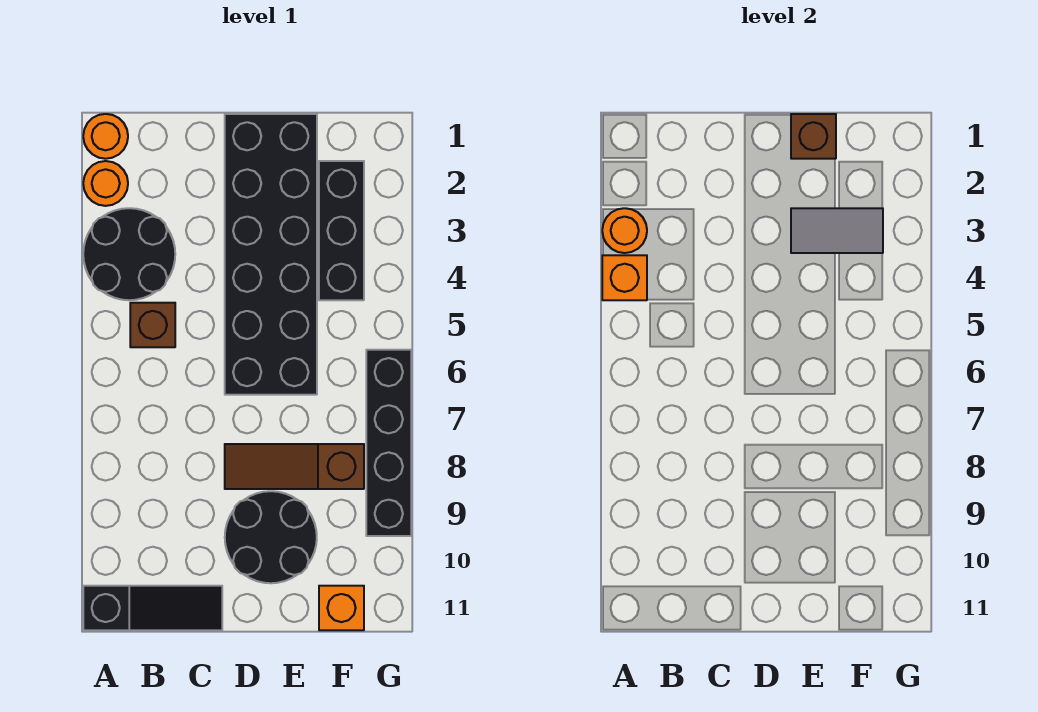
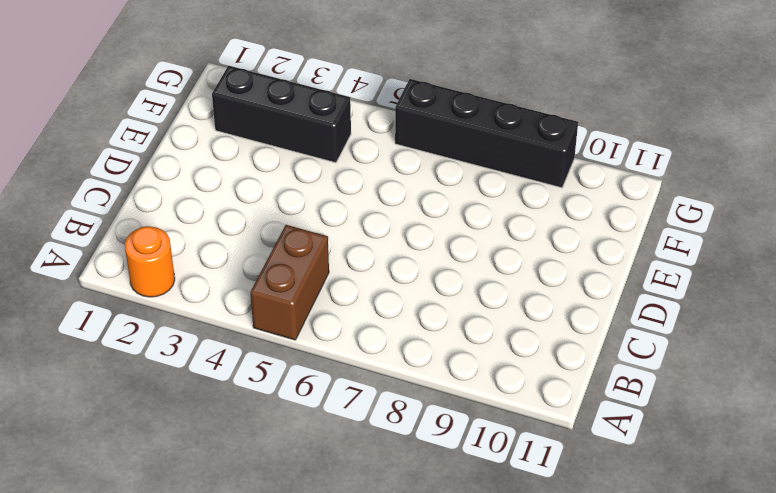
brown brick A5:B5 level 1 -> brown brick B5 level 1
none -> orange round brick A1 level 1
none -> black round brick A3:B4 level 1
none -> black slope A11:C11 level 1 top A

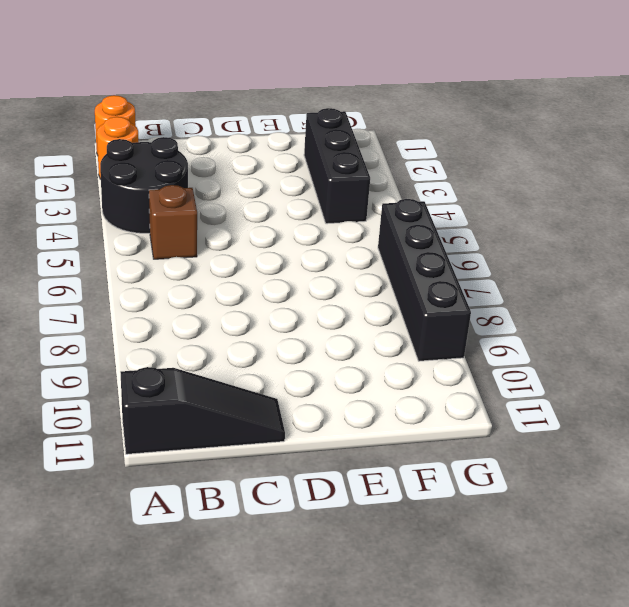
none -> black brick D1:E6 level 1
none -> brown slope D8:F8 level 1 top F
none -> black round brick D9:E10 level 1

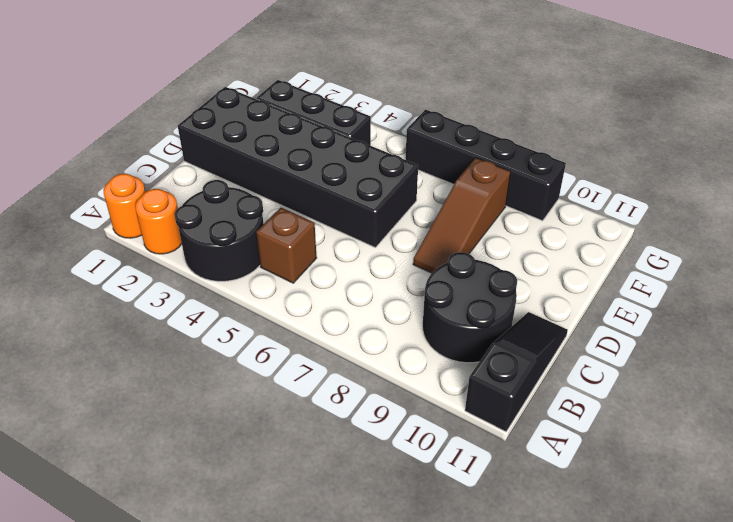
black round brick B9:C10 level 1 -> black round brick D9:E10 level 1
none -> orange brick F11 level 1
none -> orange round brick A3 level 2
none -> orange brick A4 level 2

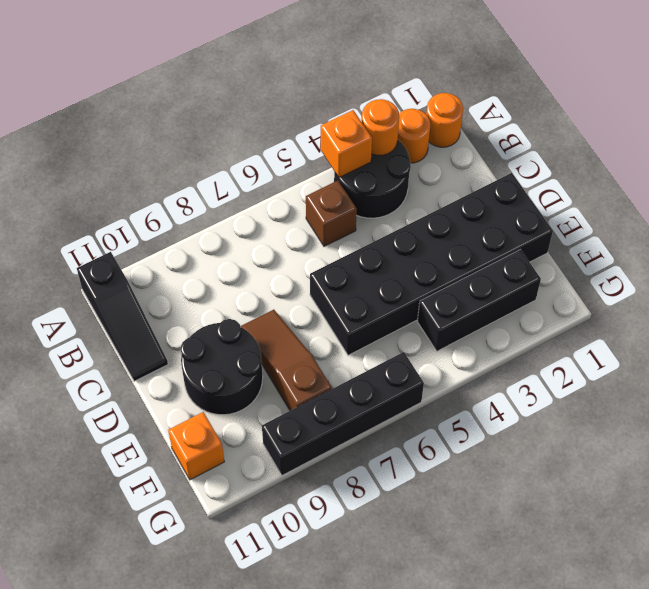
none -> brown brick E1 level 2
none -> grey tile E3:F3 level 2

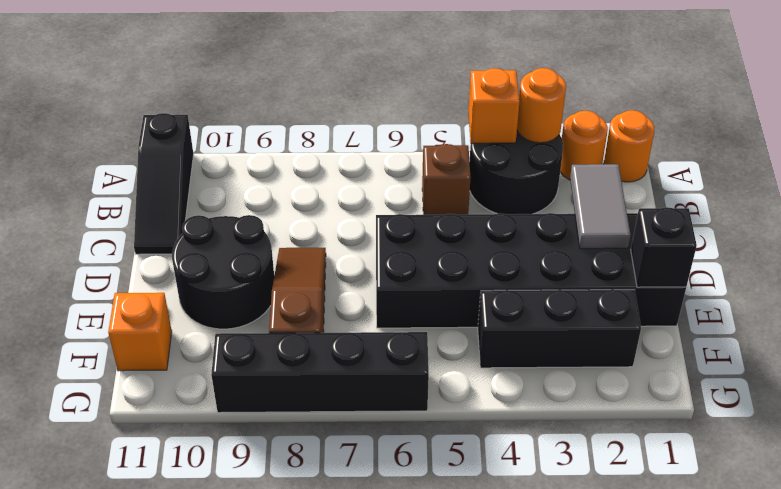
grey tile C2:D2 level 2 -> grey tile E3:F3 level 2
black brick E1 level 2 -> brown brick E1 level 2

